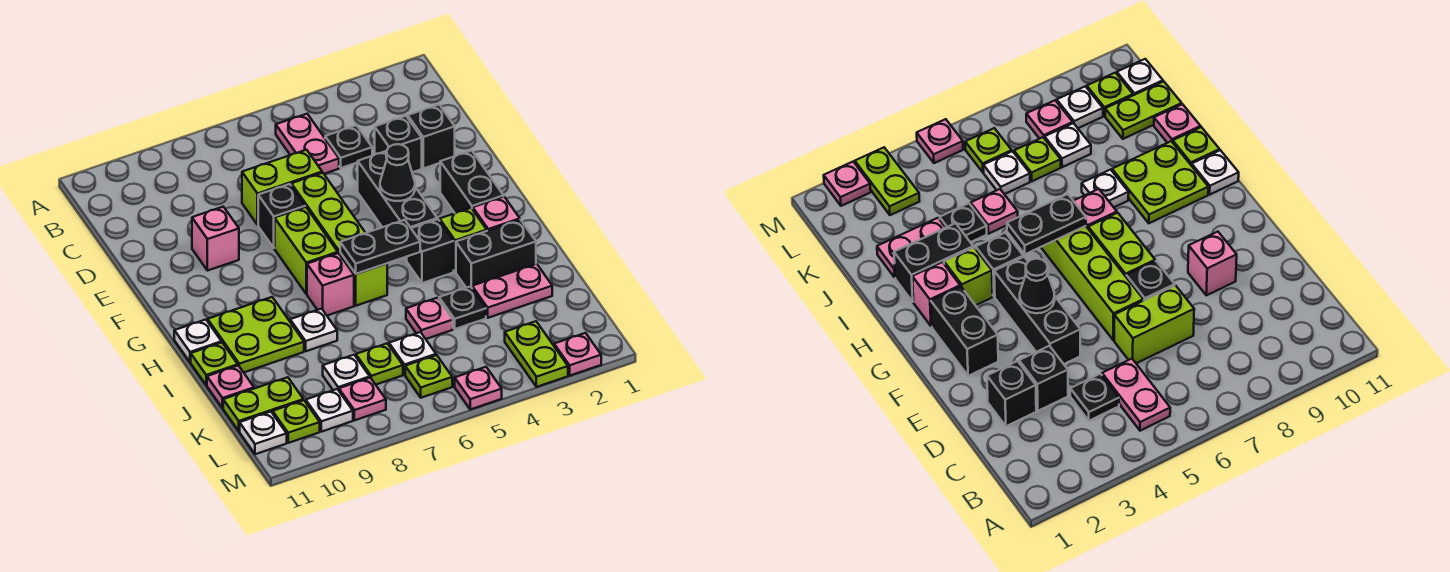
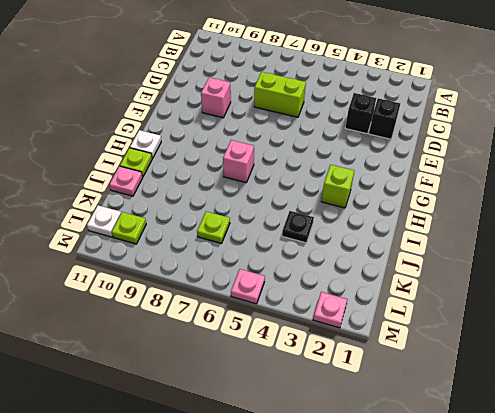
none -> pink plate B5:C5 level 1
none -> black plate C4 level 1
none -> black brick E4:G4 level 1
none -> lime brick E6:H6 level 1

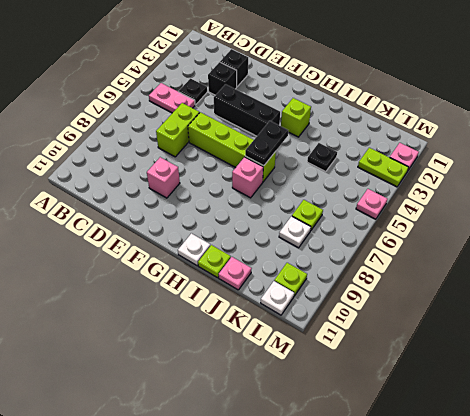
none -> black brick E7 level 1
none -> black brick F2:G2 level 1
none -> lime brick F7:G7 level 1
none -> pink brick H2 level 1

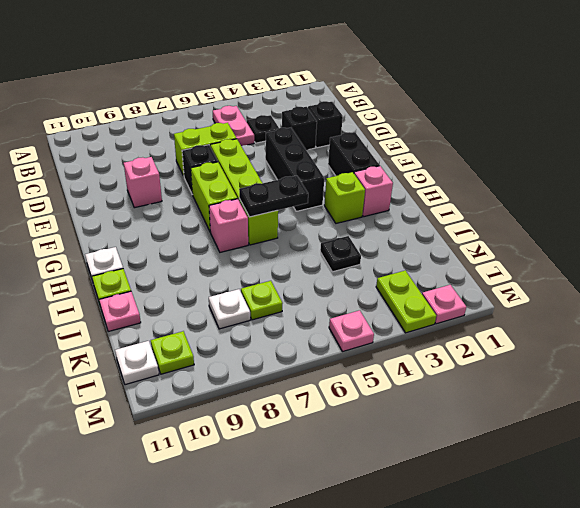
none -> black brick H4 level 1
none -> lime plate H9:I10 level 1
none -> black brick I2:I3 level 1
none -> white plate I8 level 1

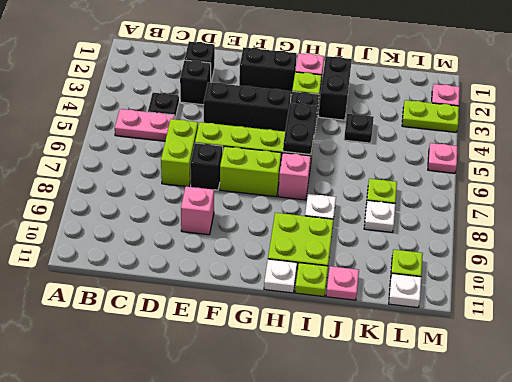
none -> pink plate J2:J3 level 1
none -> pink plate J5 level 1
none -> white plate K6 level 1
none -> lime plate K10:K11 level 1

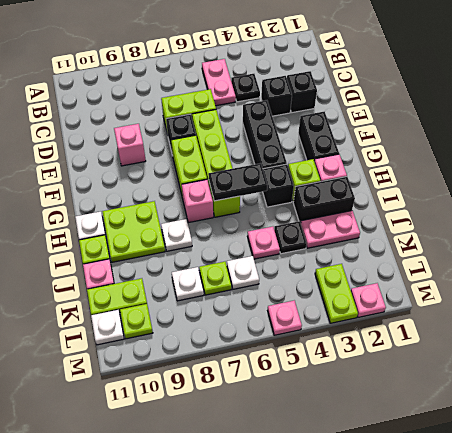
none -> lime plate L6 level 1
none -> pink plate L8 level 1
none -> white plate L9 level 1
none -> black cone F4 level 2

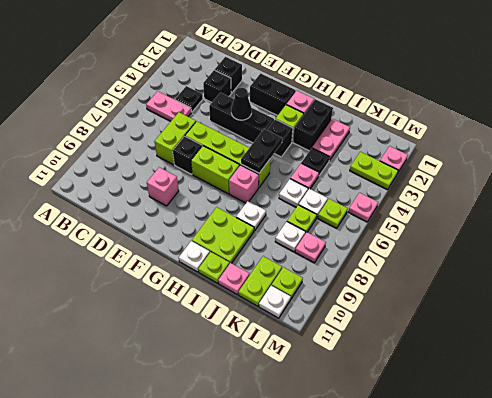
white plate J6 level 1 -> white plate L9 level 1

